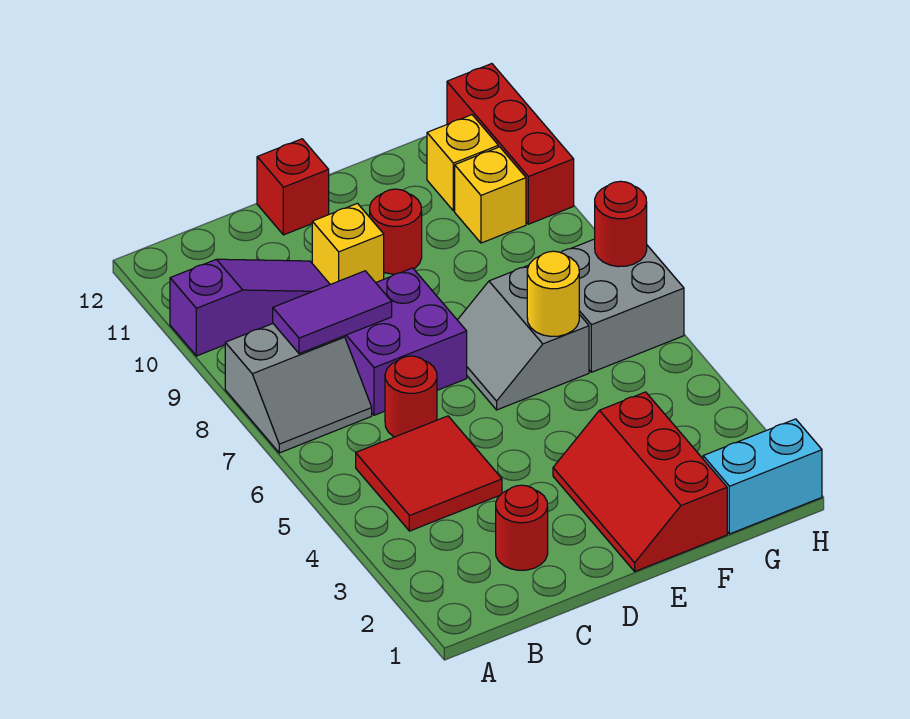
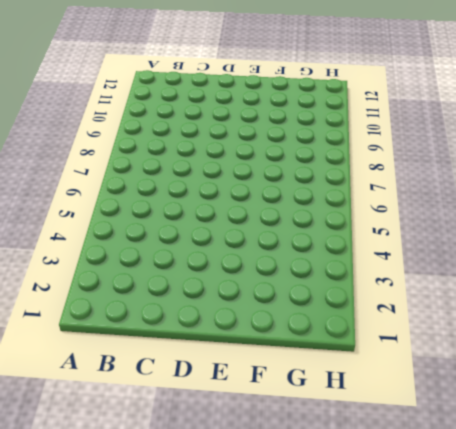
none -> grey slope A7:B8 level 1 top 8
none -> purple slope A10:C10 level 1 top A
none -> red tile B4:C5 level 1

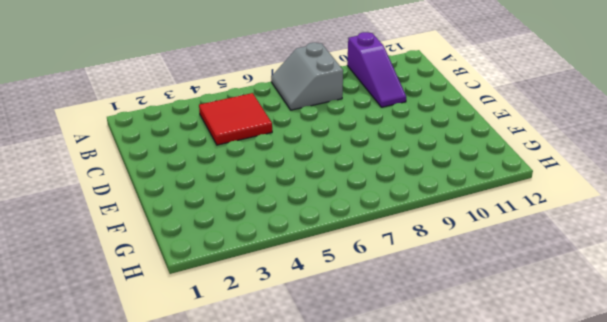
none -> red round brick C2 level 1
none -> red round brick C6 level 1
none -> purple brick C7:D8 level 1

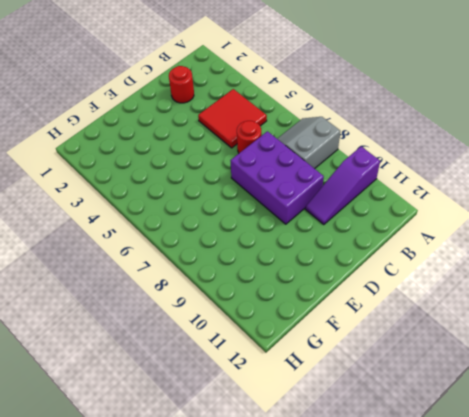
purple brick C7:D9 level 1 -> purple brick C7:D8 level 1
none -> yellow brick D10 level 1
none -> red brick D12 level 1
none -> red slope E1:F3 level 1 top F

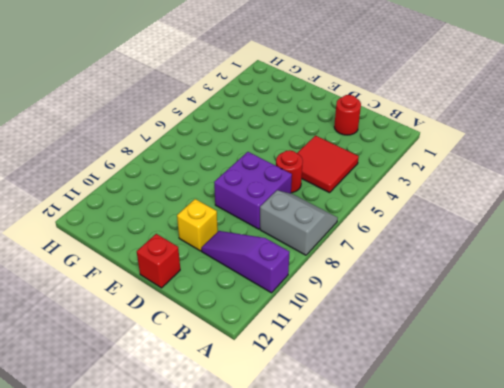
none -> red slope E1:F3 level 1 top F
none -> grey slope E6:F7 level 1 top F
none -> red round brick E10 level 1

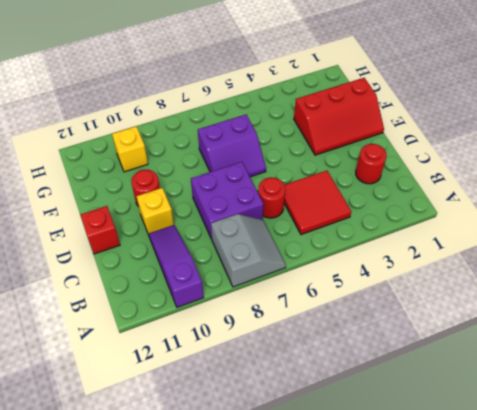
purple slope E6:F7 level 1 top F -> grey slope E6:F7 level 1 top F
none -> cyan brick G1:H1 level 1
none -> grey brick G6:H7 level 1
none -> yellow brick G11 level 1

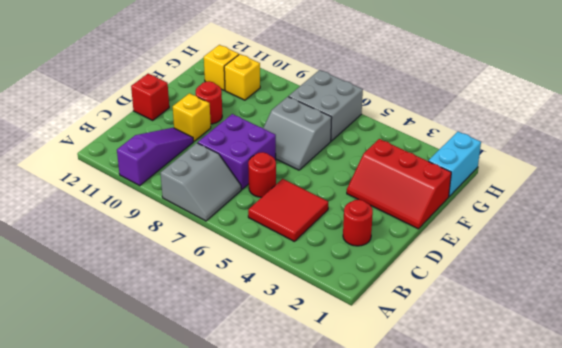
none -> red brick H10:H12 level 1
none -> purple tile B8:C8 level 2
none -> yellow round brick F6 level 2

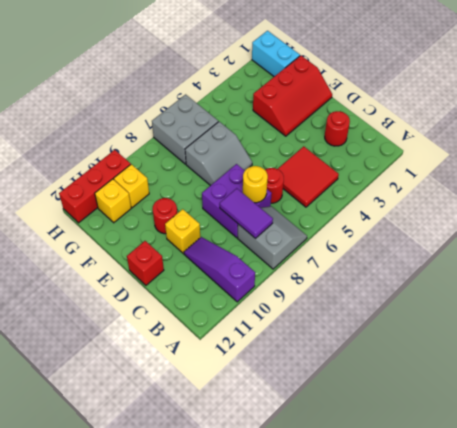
yellow round brick C7 level 2 -> yellow round brick F6 level 2
none -> red round brick H7 level 2

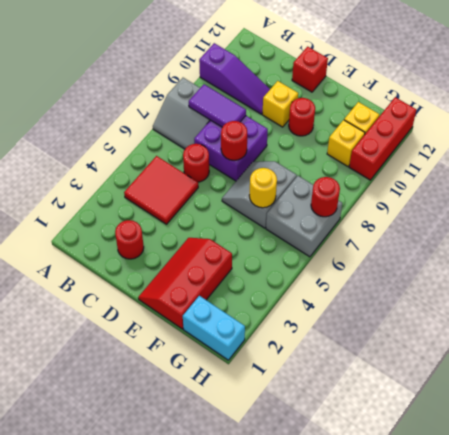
red round brick D7 level 2 -> none

